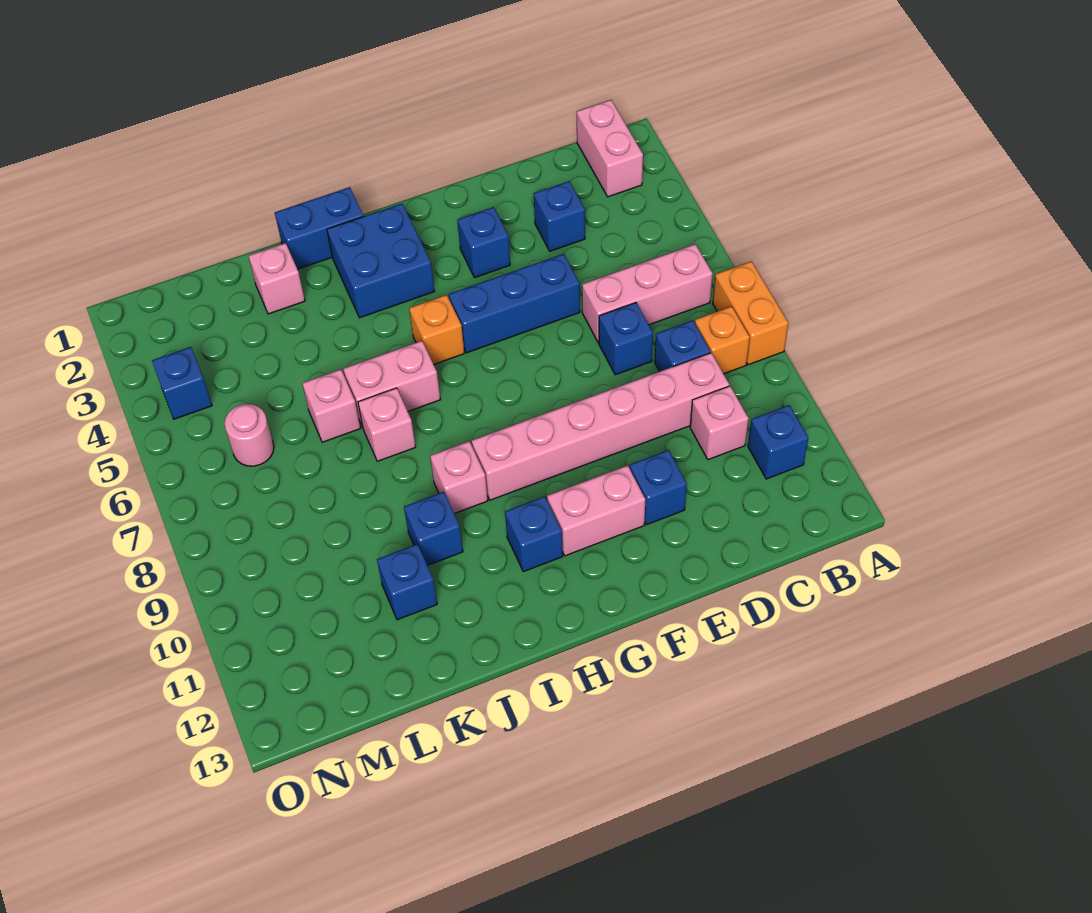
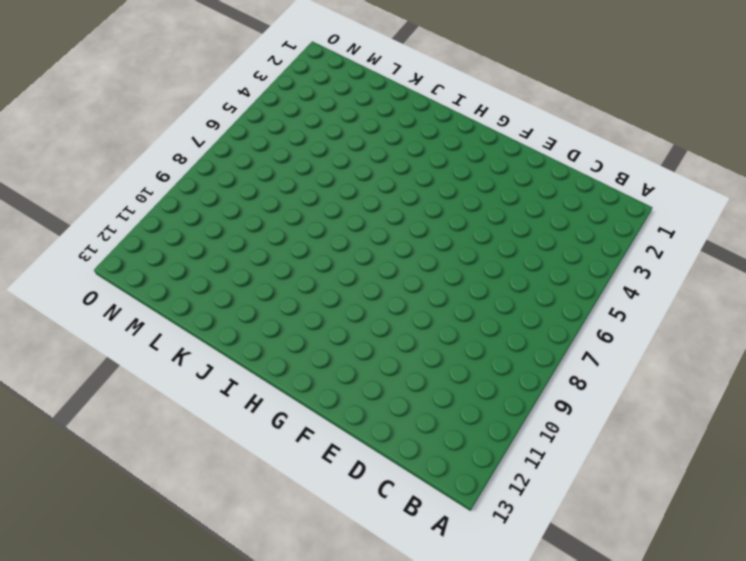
none -> orange brick A7:A8 level 1
none -> pink brick B1:B2 level 1
none -> pink brick B6:D6 level 1

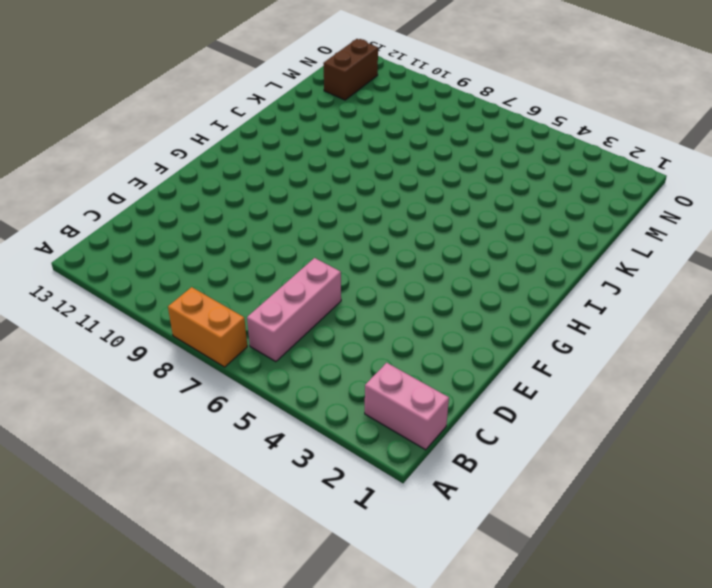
brown brick M12:N12 level 1 -> none
none -> orange brick B8 level 1
none -> blue brick B11 level 1
none -> blue brick C8 level 1

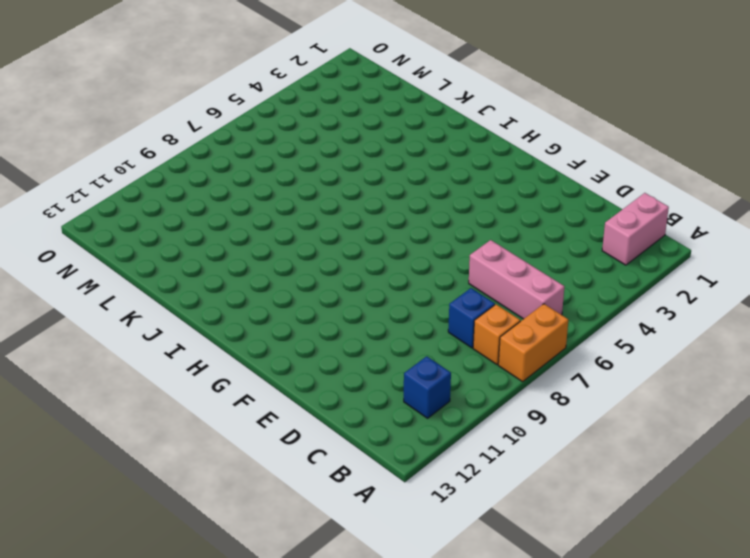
none -> pink brick C9:H9 level 1
none -> pink brick C10 level 1
none -> blue brick D3 level 1

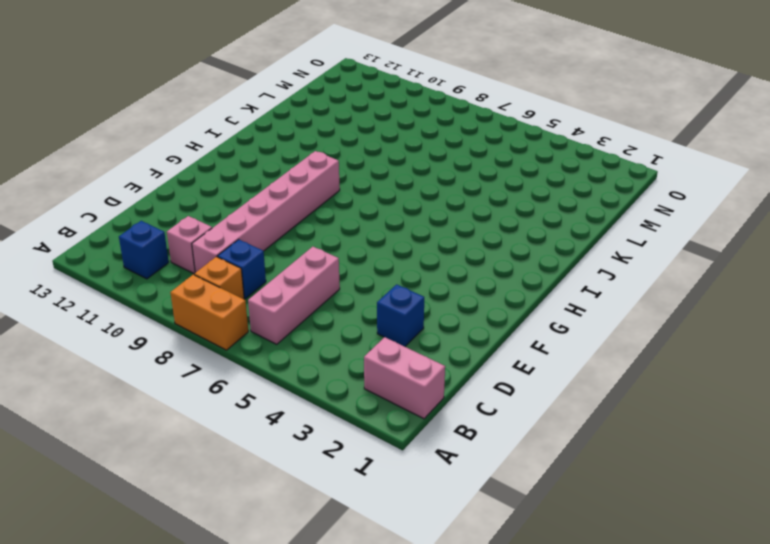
none -> blue brick D7 level 1
none -> blue brick E5:G5 level 1
none -> blue brick E11 level 1

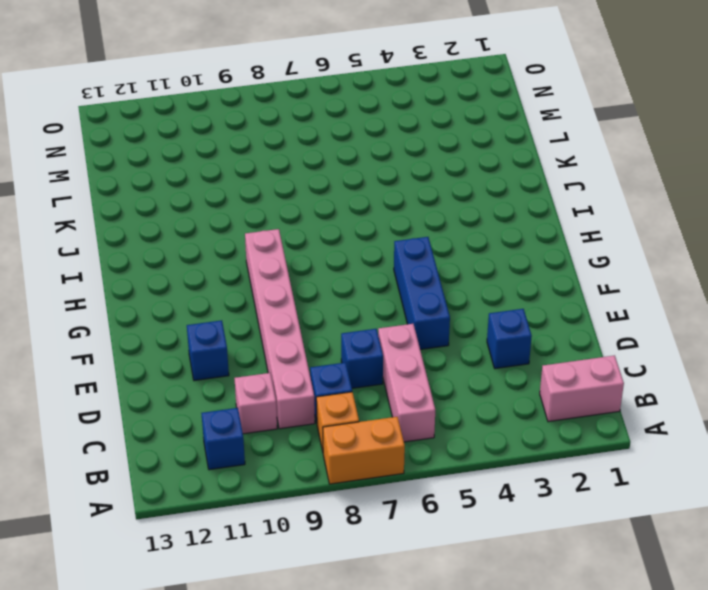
none -> blue brick F3 level 1
none -> pink brick F11:G11 level 1
none -> blue brick H2:I3 level 1

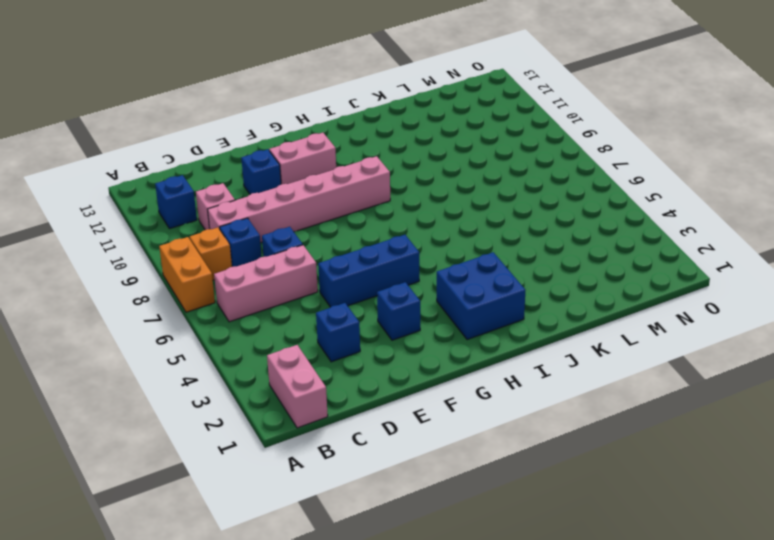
none -> orange brick H5 level 1
none -> blue brick H11 level 1
none -> blue brick I1:J1 level 1

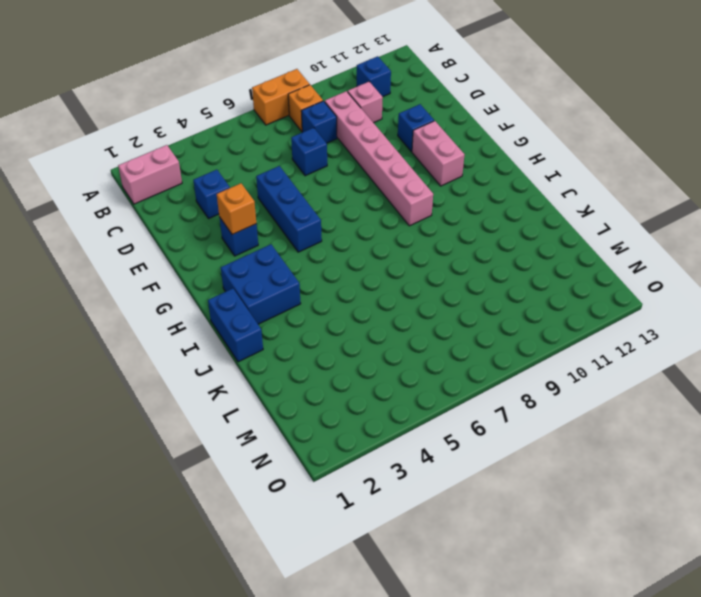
orange brick F3 level 2 -> orange brick H5 level 1
none -> pink brick B6:D6 level 1
none -> blue brick H11 level 1
none -> pink brick I6:J6 level 1

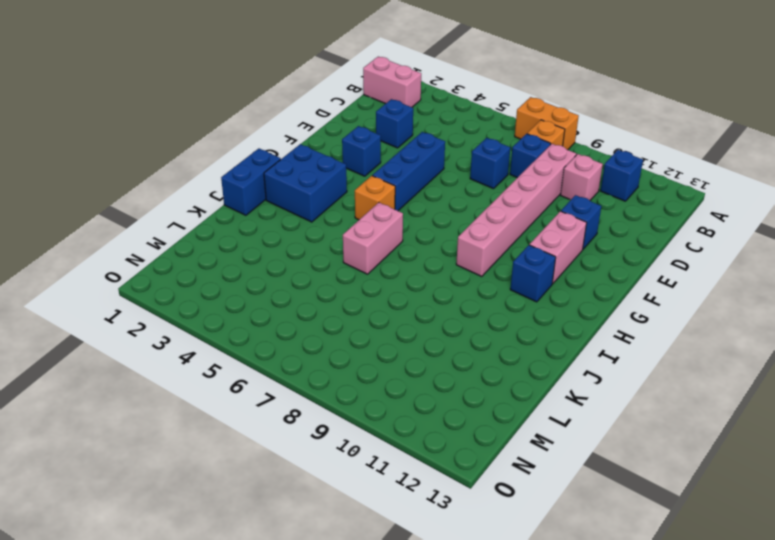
none -> pink brick B6:D6 level 1
none -> pink brick I9 level 1
none -> pink brick J7 level 1

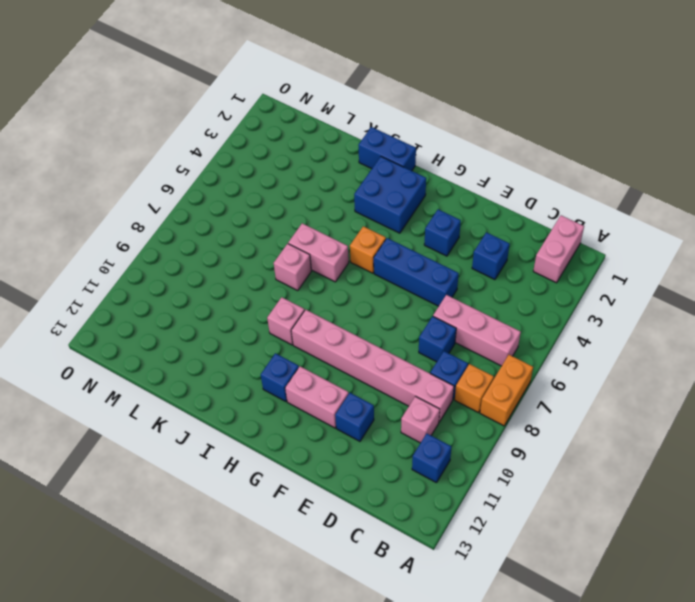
none -> blue brick J10 level 1
none -> pink brick K2 level 1
none -> pink brick K6 level 1

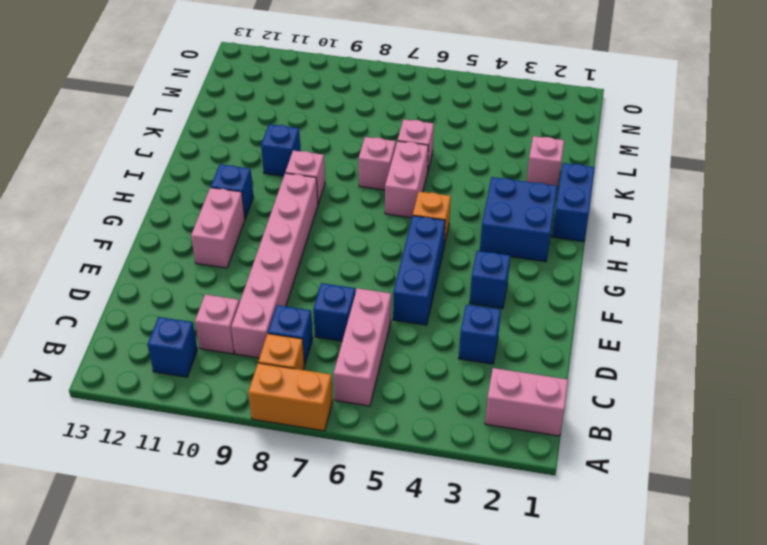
none -> blue brick E11 level 1
none -> blue brick K11 level 1
none -> pink round brick M6 level 1

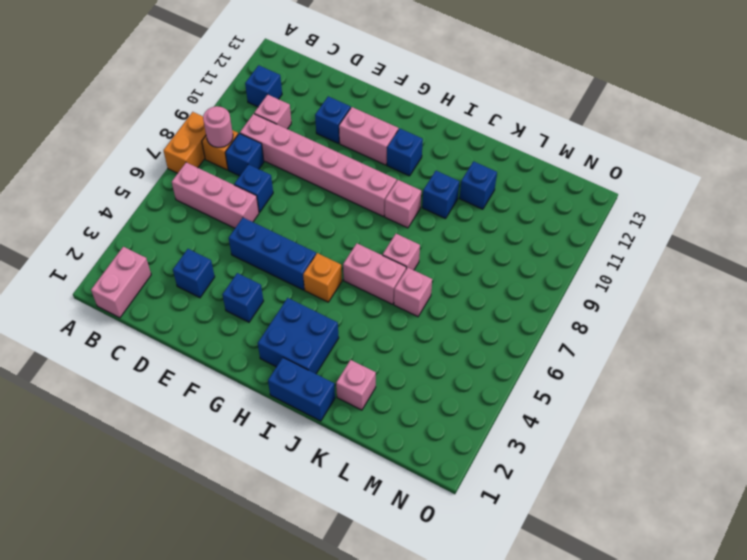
pink round brick B8 level 2 -> pink round brick M6 level 1
none -> blue brick N4 level 1

